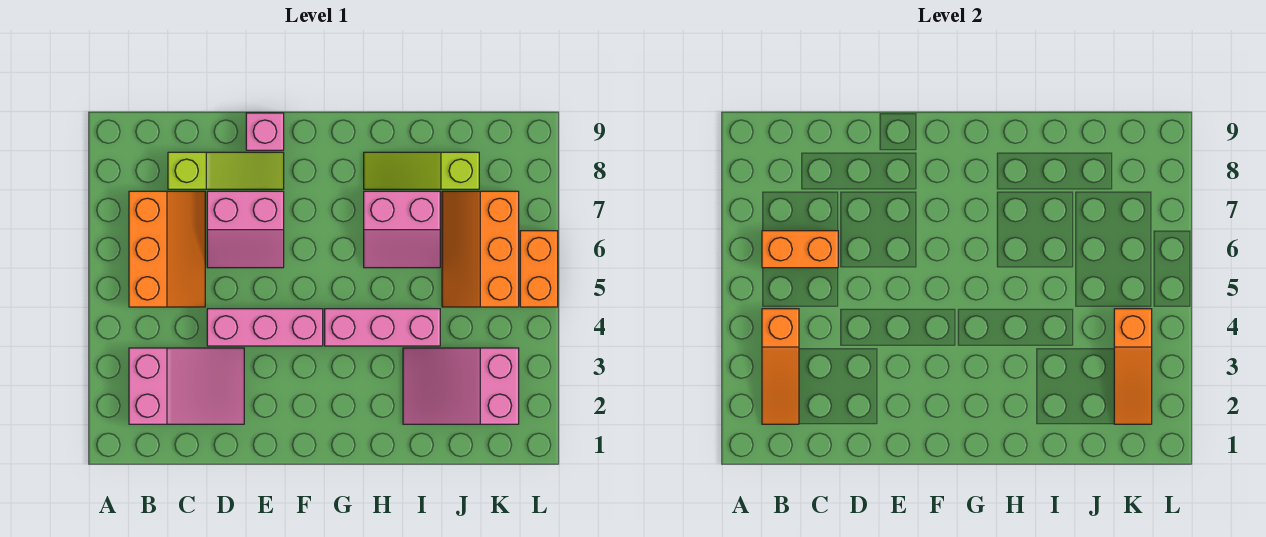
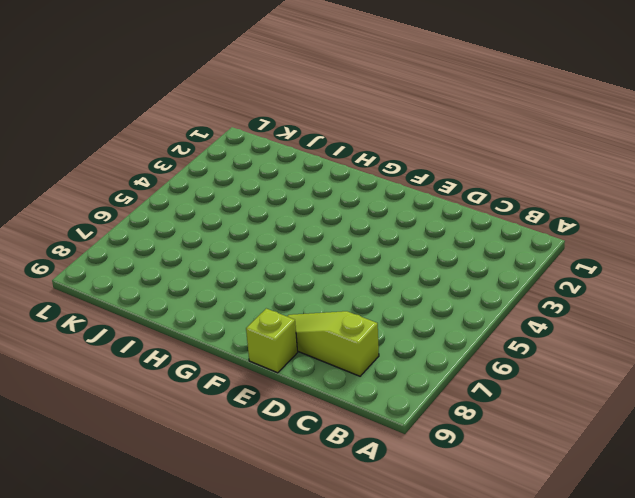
lime brick E9 level 1 -> pink brick E9 level 1
none -> pink slope B2:D3 level 1 top B
none -> orange slope B5:C7 level 1 top B
none -> pink brick D4:F4 level 1

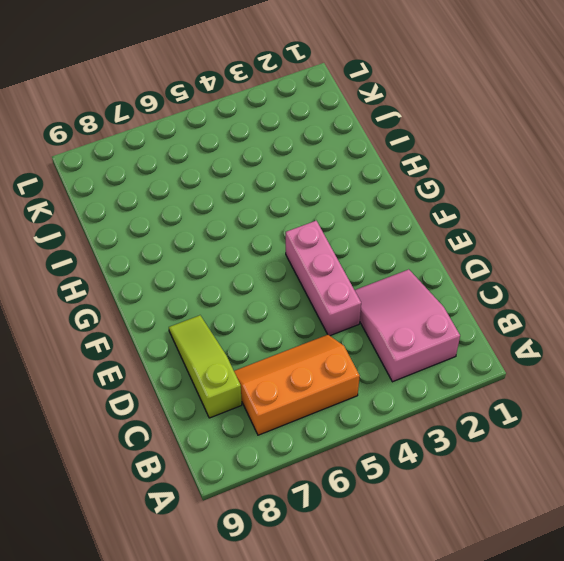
none -> pink slope D6:E7 level 1 top 7
none -> pink brick E9 level 1
none -> pink brick G4:I4 level 1

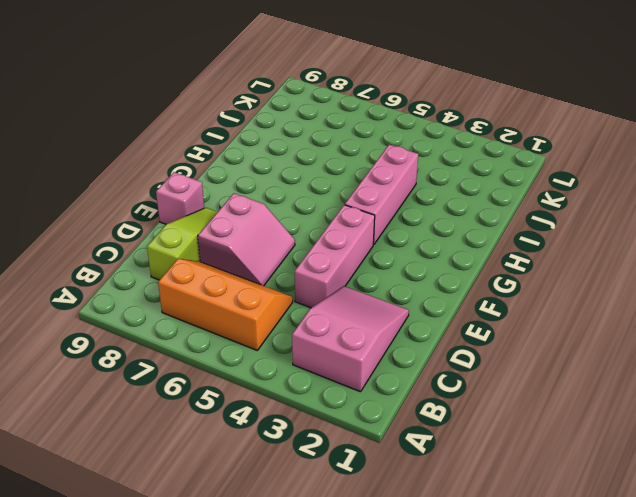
none -> pink slope H6:I7 level 1 top 7
none -> lime slope H8:J8 level 1 top J
none -> pink slope I2:K3 level 1 top K

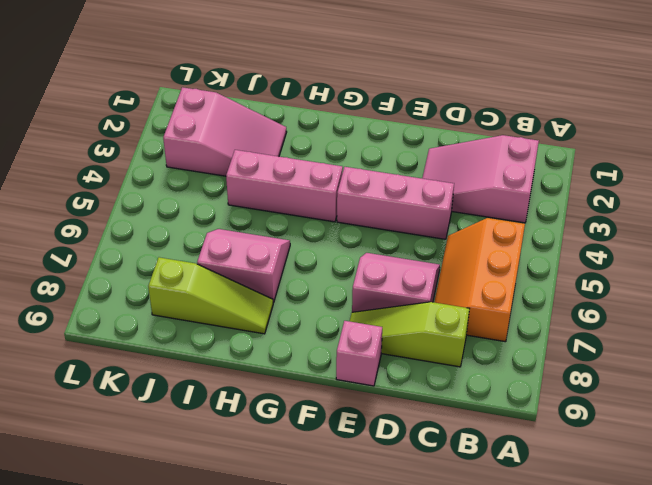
none -> orange slope J5:K7 level 1 top K
none -> orange brick L5:L6 level 1
none -> orange slope B2:B4 level 2 top 4

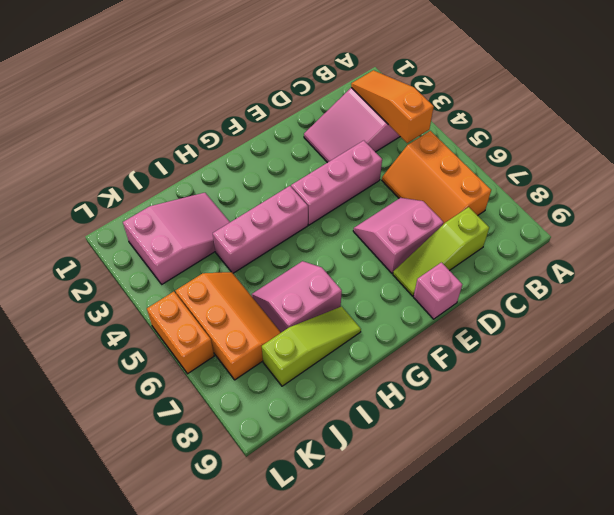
none -> orange brick B6:C6 level 2
none -> orange slope K2:K4 level 2 top 4

